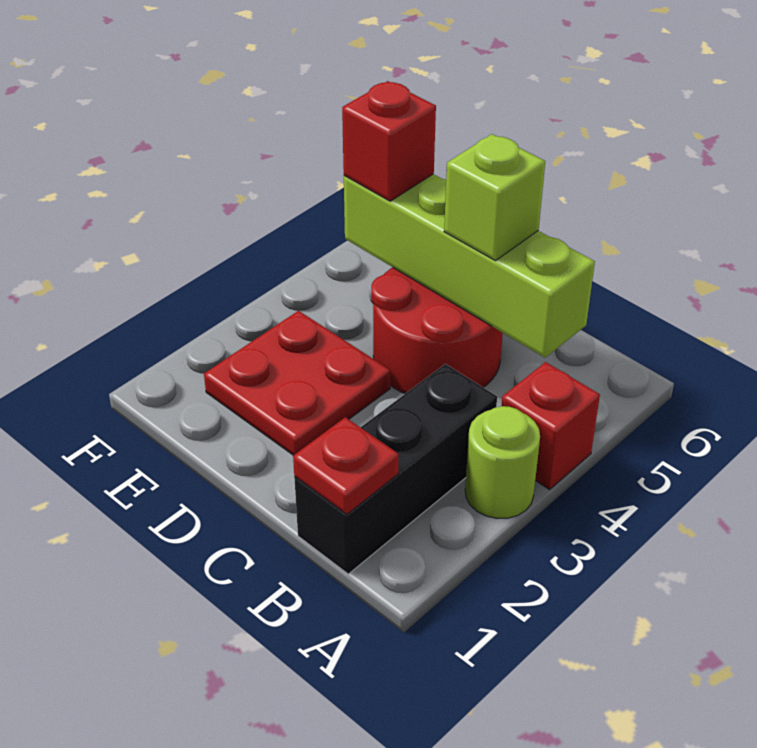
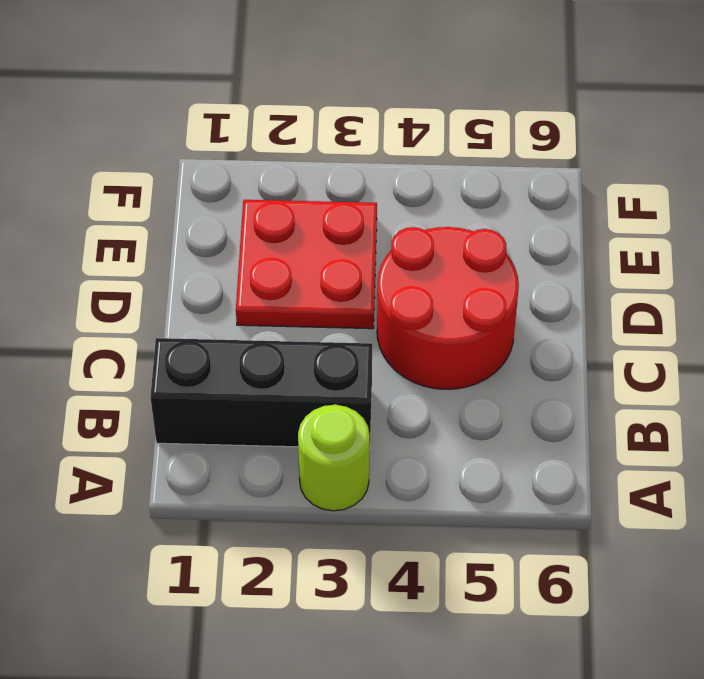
none -> red brick A4 level 1
none -> red plate B1 level 2

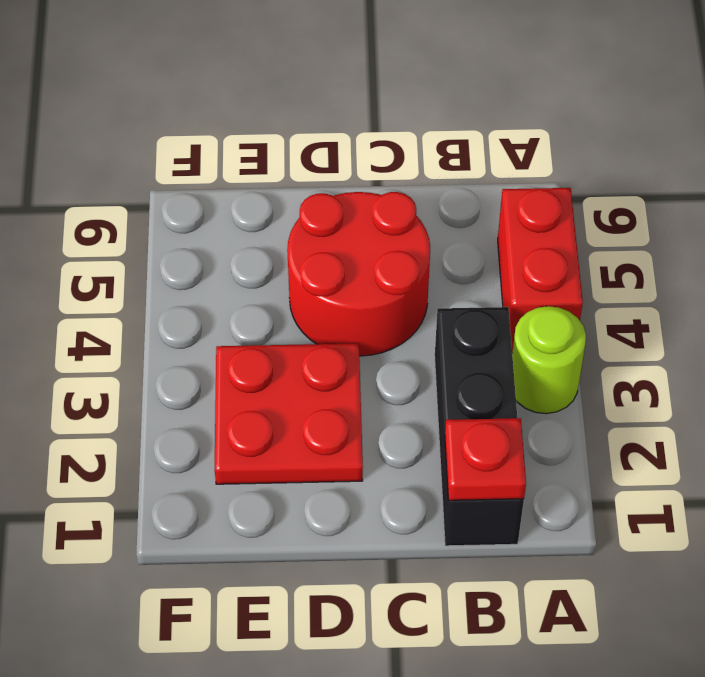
red brick A4:A5 level 1 -> red brick A4 level 1
none -> lime brick B5:E5 level 2
none -> lime brick C5 level 3

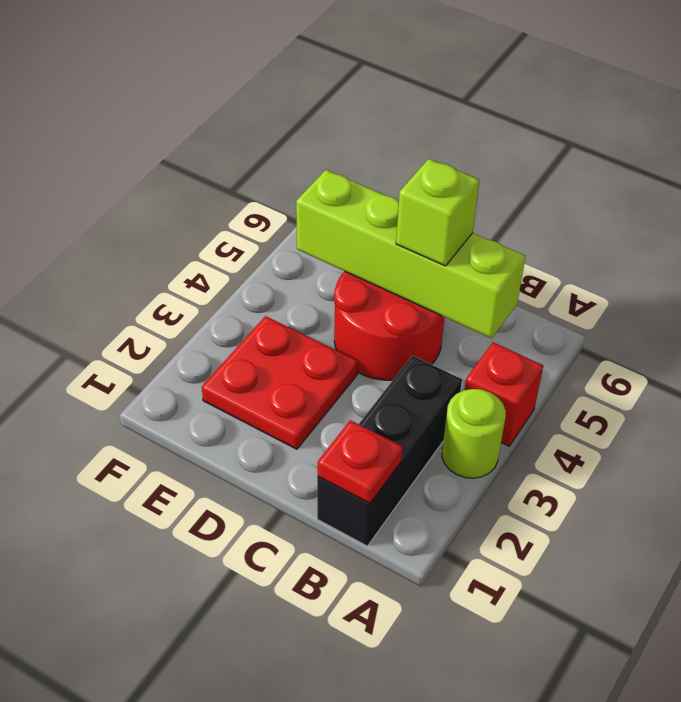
none -> red brick E5 level 3

